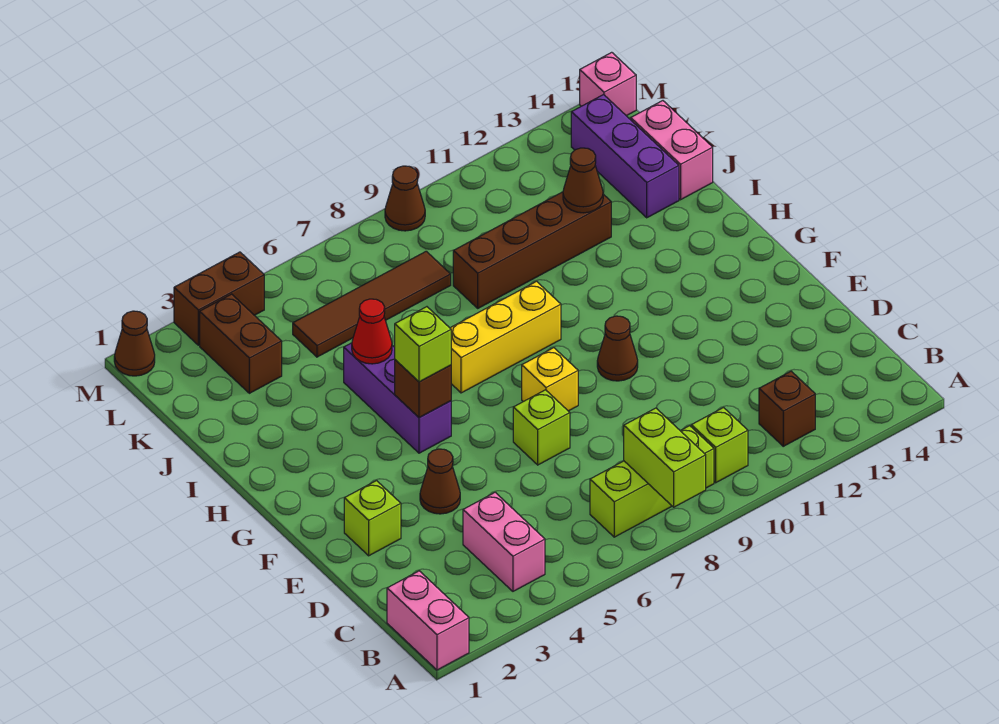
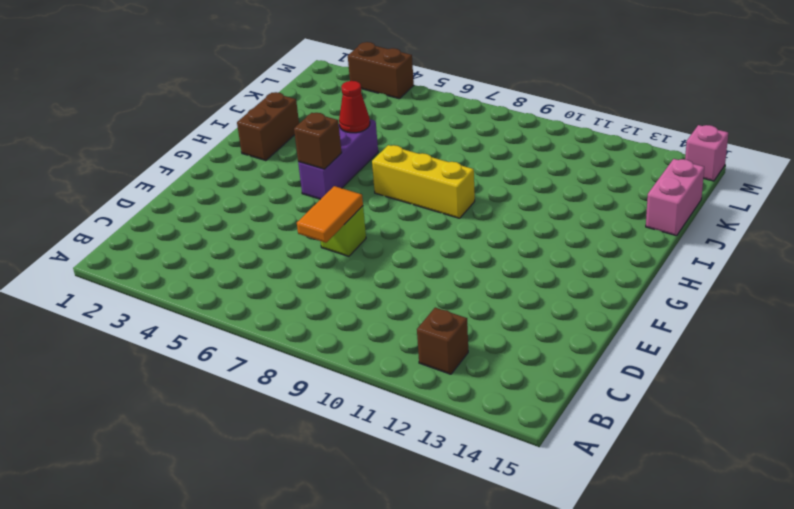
orange tile D7:E7 level 2 -> none
brown brick H2:I2 level 1 -> brown brick K3:L3 level 1
none -> pink brick A1:B1 level 1
none -> pink brick B4:C4 level 1
none -> lime brick B7:B9 level 1

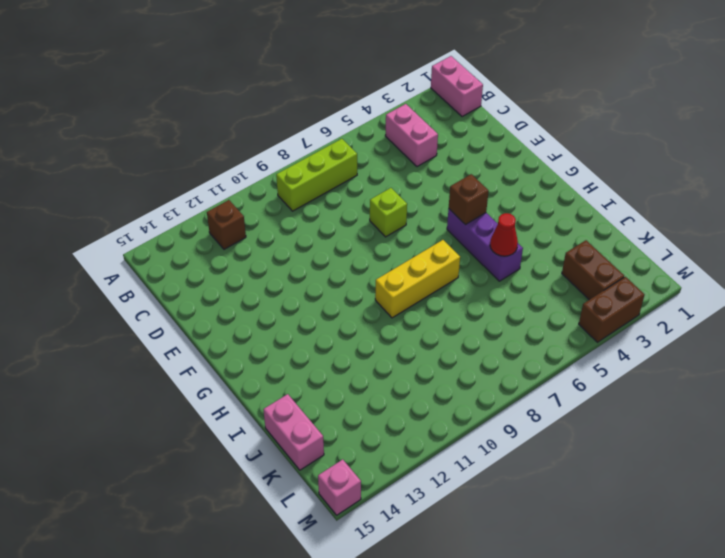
none -> lime brick B10 level 1
none -> lime brick E2 level 1
none -> brown cone E4 level 1

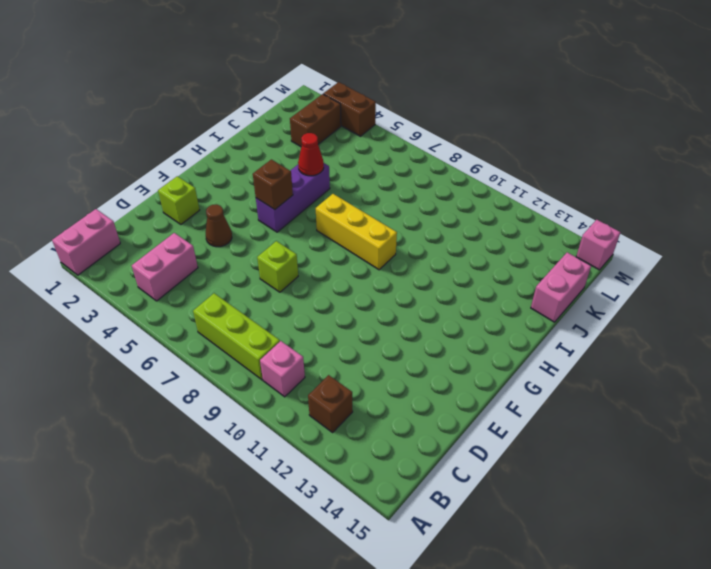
pink brick B10 level 1 -> lime brick B10 level 1
none -> yellow brick F8 level 1
none -> brown cone F10 level 1
none -> brown brick J9:J12 level 1

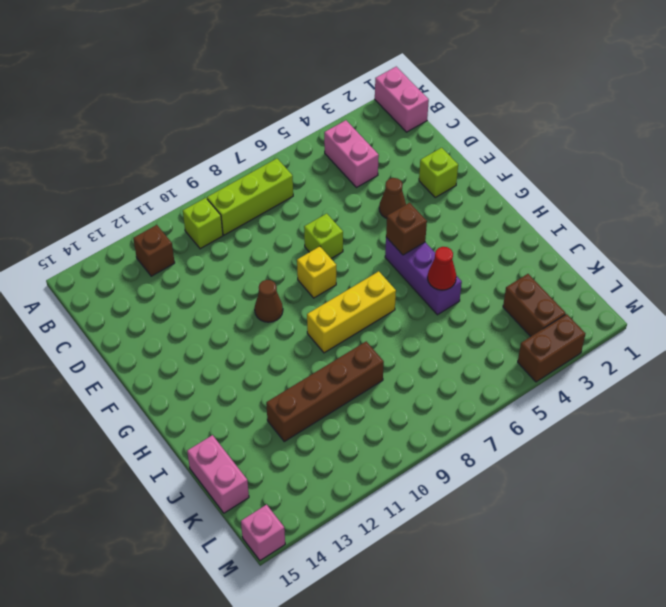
none -> purple brick J14:L14 level 1
none -> brown tile K5:K8 level 1
none -> brown cone M1 level 1

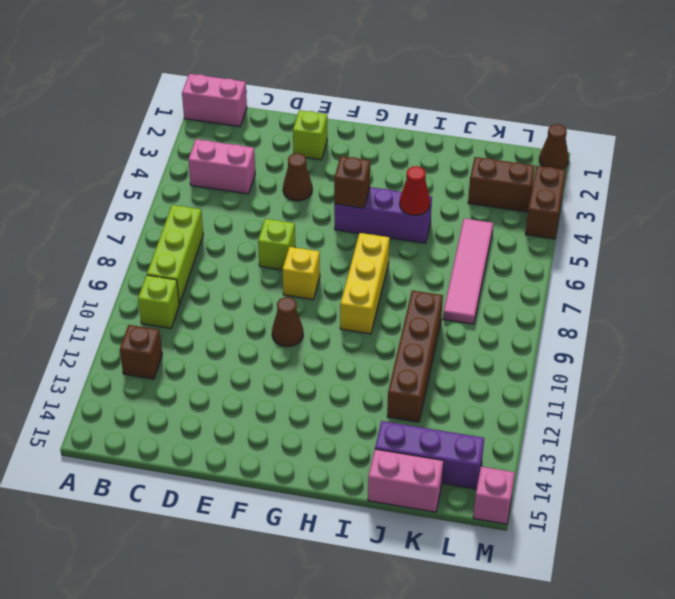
pink tile K5:K8 level 1 -> brown tile K5:K8 level 1
none -> brown cone M9 level 1
none -> lime brick A8:B8 level 2
none -> brown cone J12 level 2

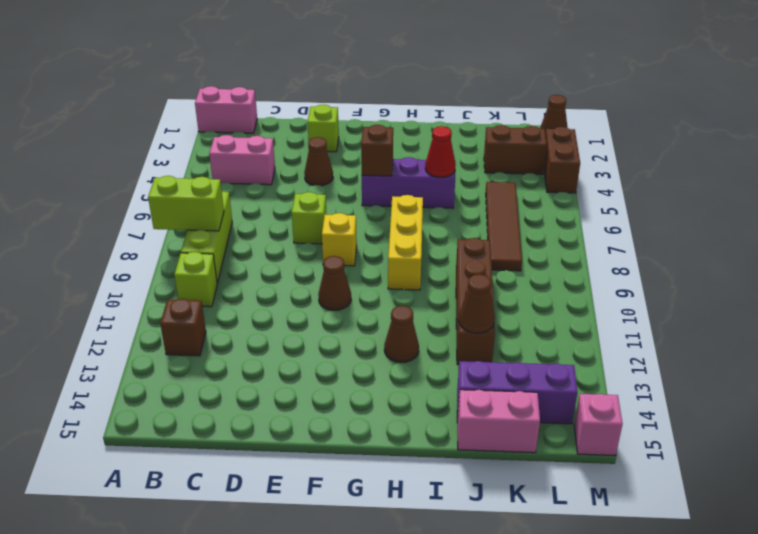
brown cone H12 level 1 -> brown cone M9 level 1
none -> lime brick G5 level 3

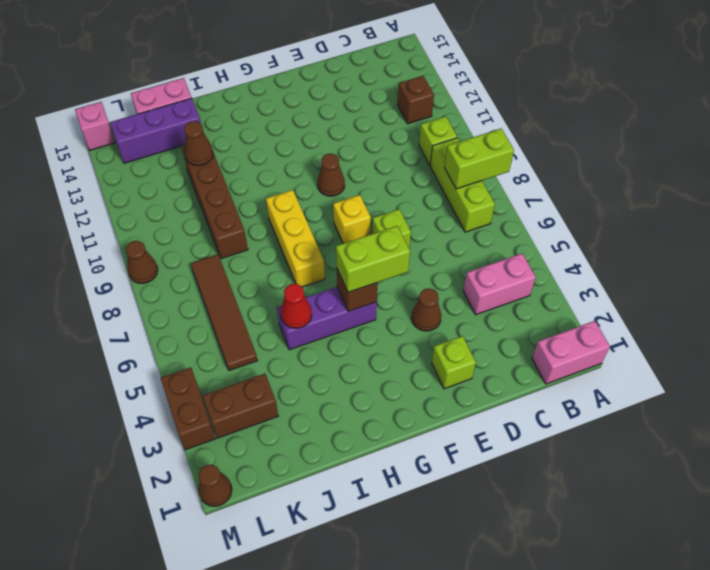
lime brick F5:G5 level 3 -> lime brick G5 level 3

